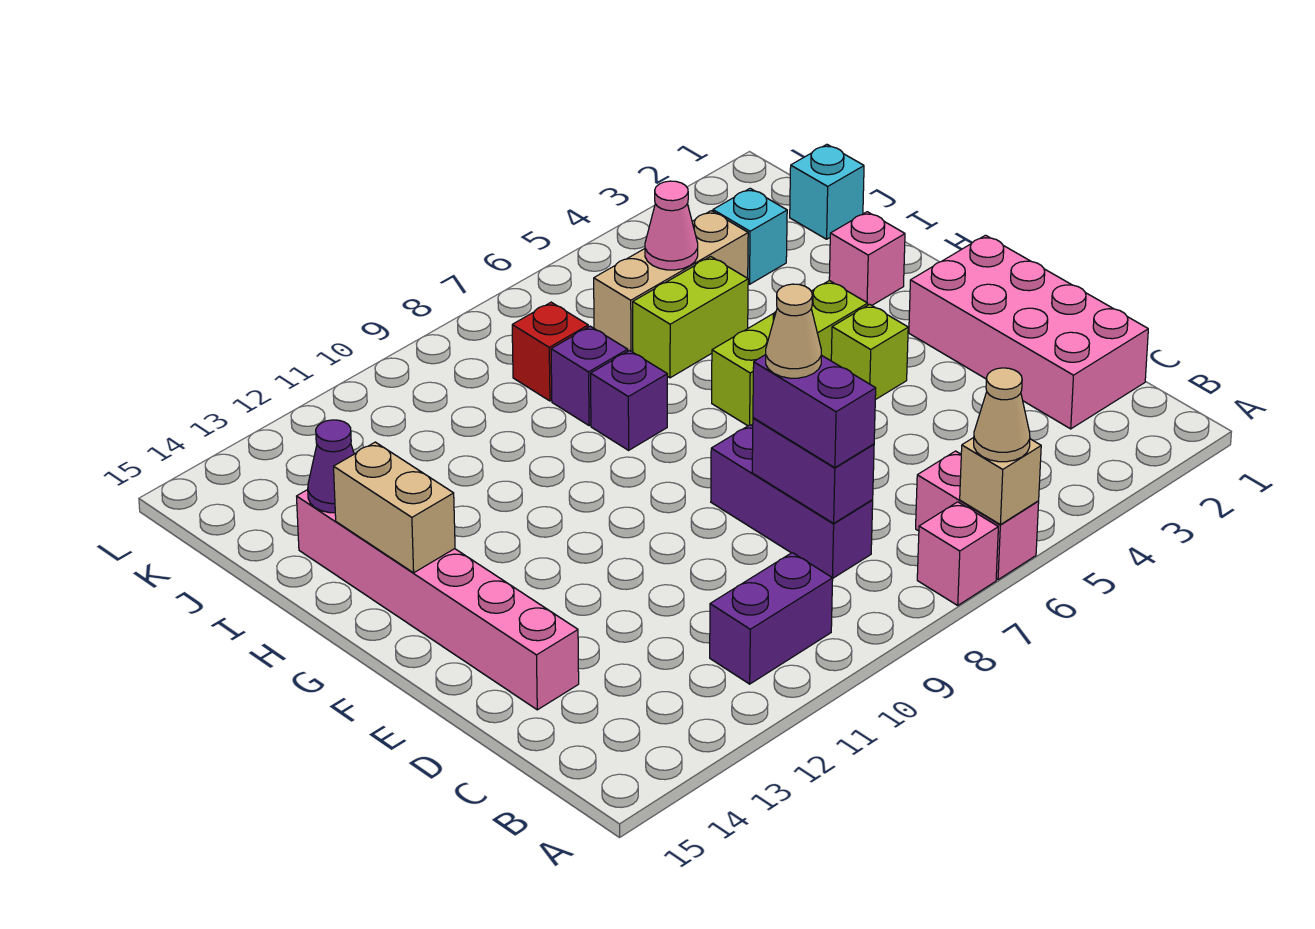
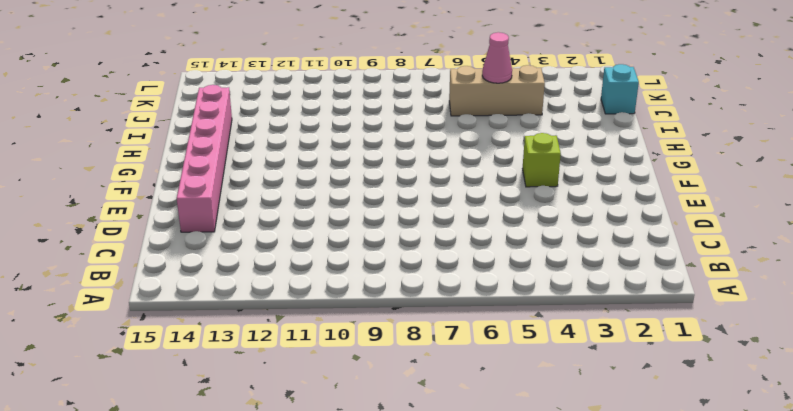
none -> pink brick A6:B6 level 1
none -> pink brick A7 level 1
none -> purple brick B10:B11 level 1

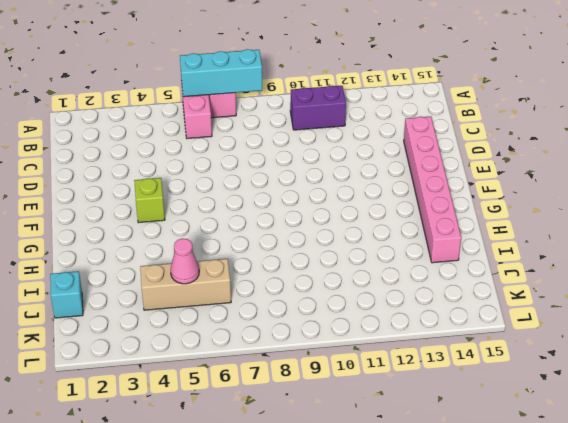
cyan brick A6:A8 level 2 -> tan brick A6 level 2
none -> pink brick C1:F2 level 1
none -> purple brick C8:E8 level 1
none -> lime brick G4:G6 level 1

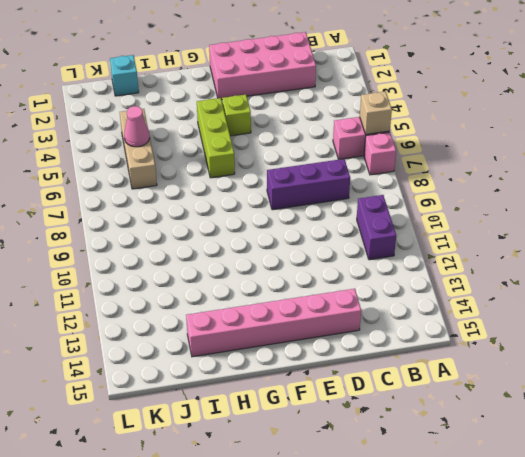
none -> pink brick H2 level 1
none -> purple brick H8 level 1
none -> lime brick I5:I6 level 1

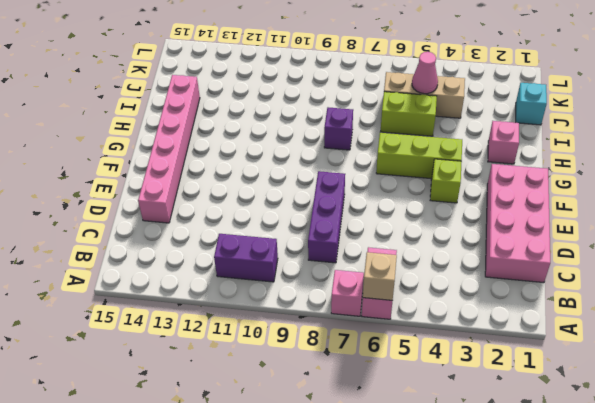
none -> purple brick I8 level 1
none -> cyan brick J3 level 1
none -> red brick J8 level 1

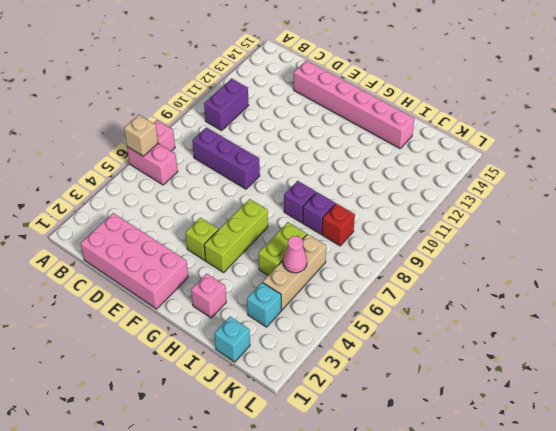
none -> purple brick C8:D8 level 2
none -> tan brick G14:H14 level 2
none -> purple cone I14 level 2

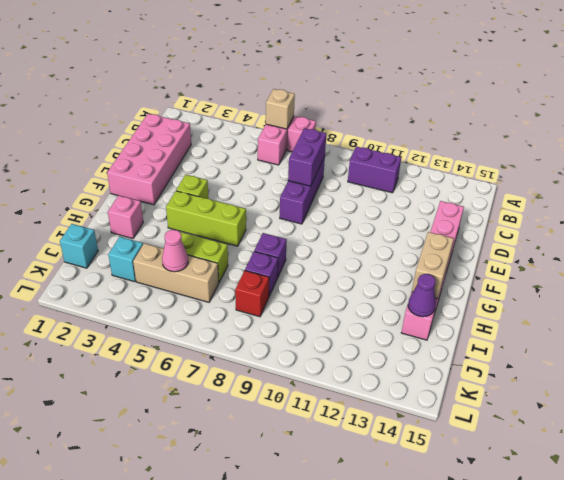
none -> tan cone A6 level 3
none -> purple brick C8:D8 level 3
none -> tan cone D8 level 4

